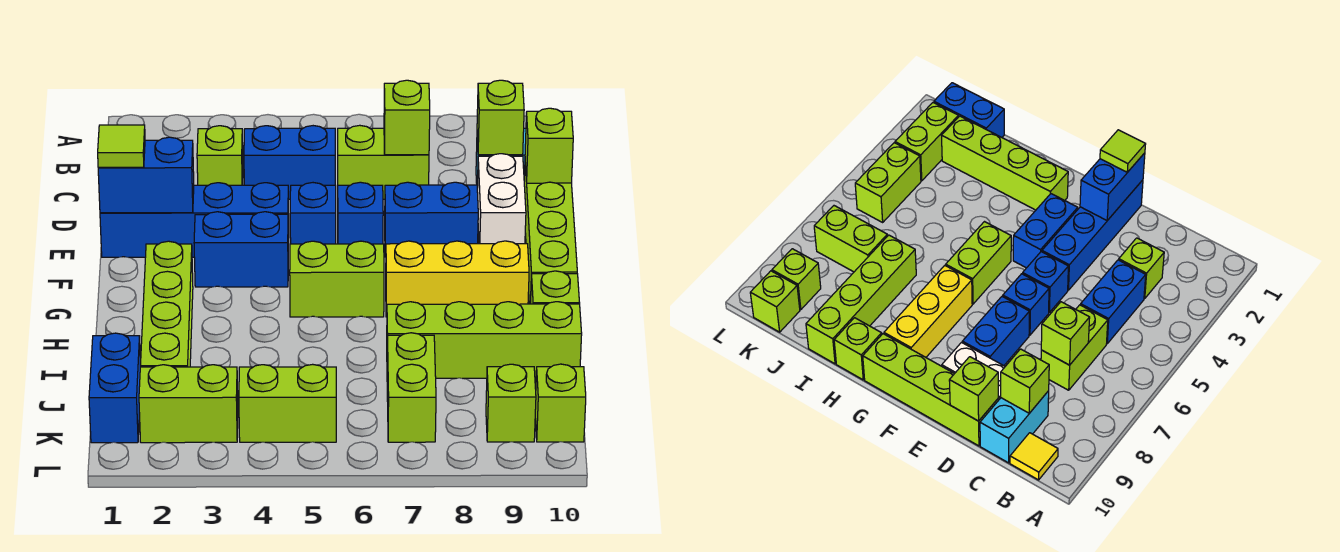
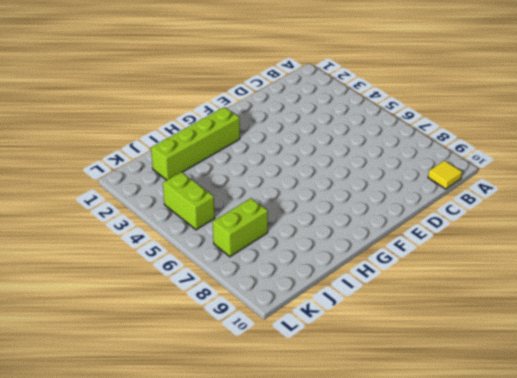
none -> lime brick C3 level 1
none -> blue brick C4:C5 level 1
none -> lime brick C6:C7 level 1

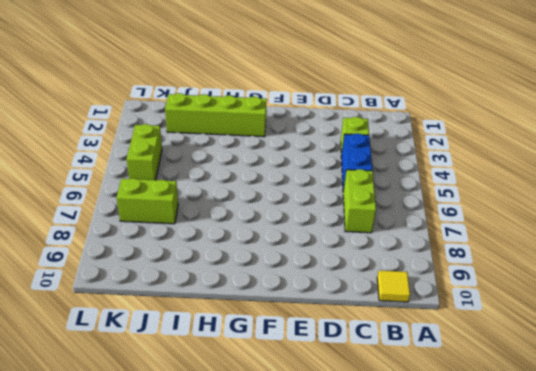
none -> cyan brick C9:C10 level 1
none -> white brick D9:E9 level 1
none -> lime brick D10:G10 level 1

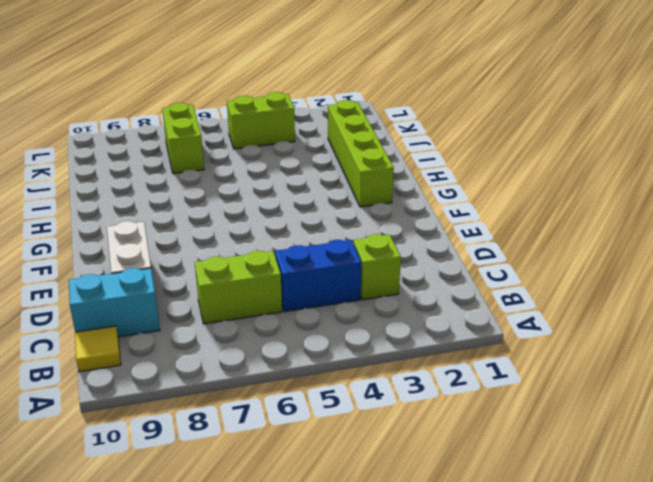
none -> lime brick D10:G10 level 1
none -> blue brick E1:E4 level 1
none -> blue brick E5 level 1

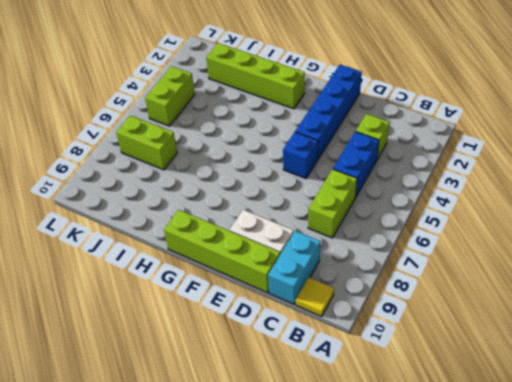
none -> blue brick E6 level 1
none -> blue brick E7:E8 level 1
none -> blue brick F3:F4 level 1

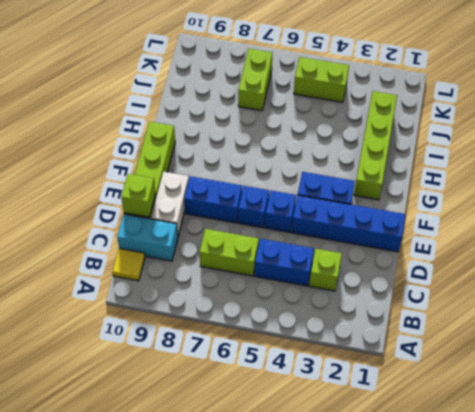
none -> lime brick G5:G6 level 1
none -> yellow brick G7:G9 level 1
none -> lime brick H10 level 1

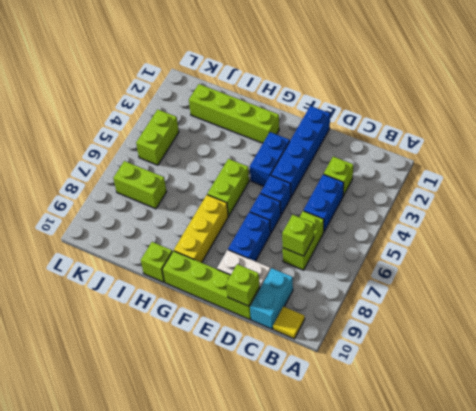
none -> lime brick I7:I10 level 1
none -> blue brick J1:K1 level 1
none -> lime brick K2:K3 level 1

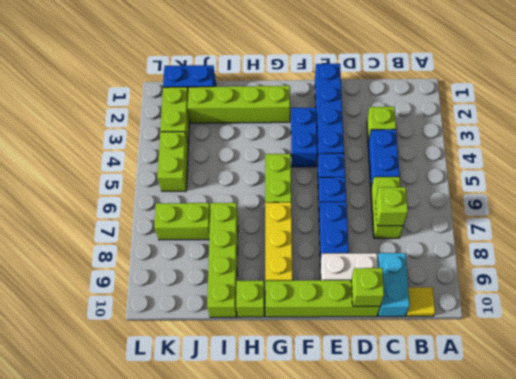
none -> lime brick K9 level 1
none -> lime brick K10 level 1
none -> lime brick C9 level 2

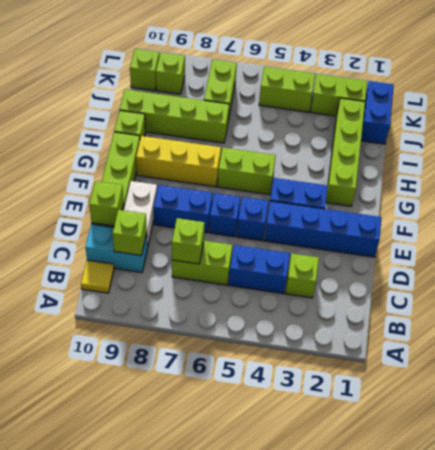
none -> blue brick E1:E2 level 2
none -> lime tile E1 level 3

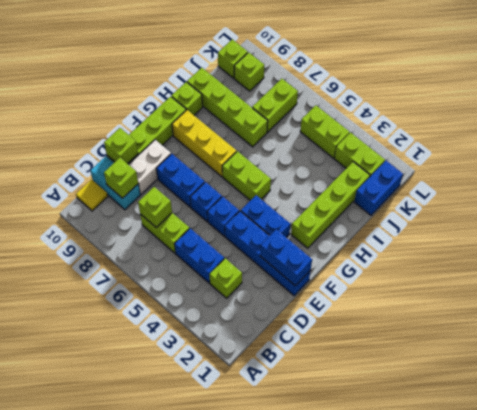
none -> lime tile E1 level 3

